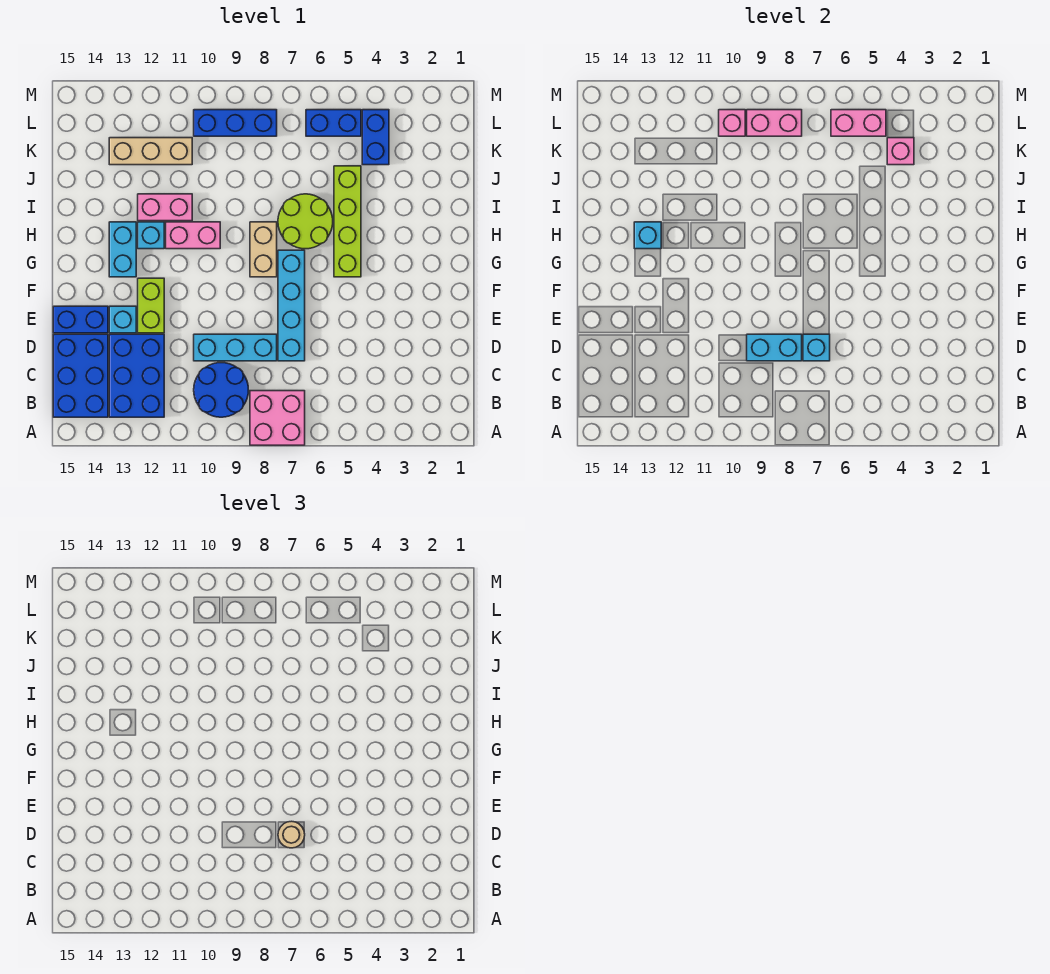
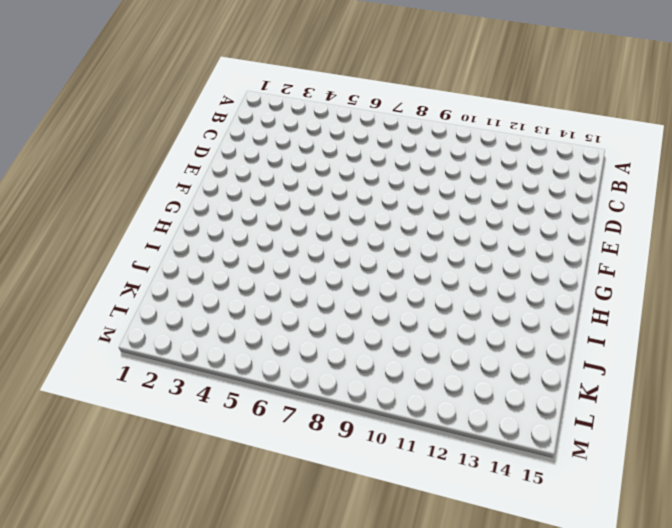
none -> pink brick A7:B8 level 1
none -> blue round brick B9:C10 level 1
none -> blue brick B12:D13 level 1

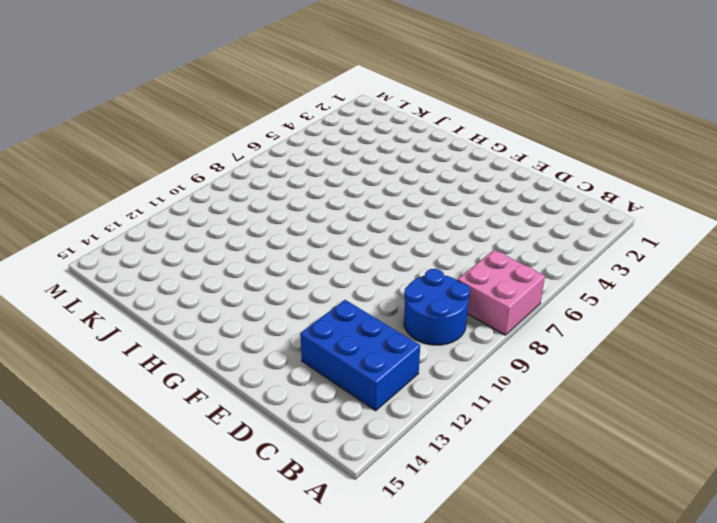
none -> blue brick B14:D15 level 1
none -> cyan brick D7:G7 level 1
none -> cyan brick D8:D10 level 1

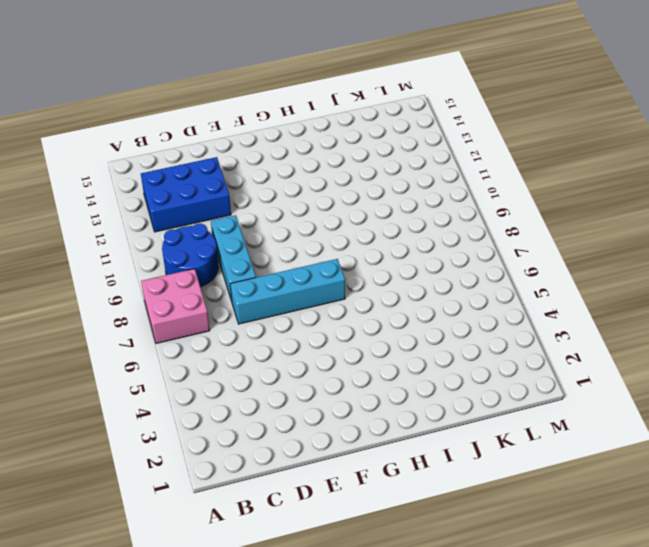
none -> blue brick B14:D15 level 1
none -> lime brick E12:F12 level 1
none -> cyan brick E13 level 1

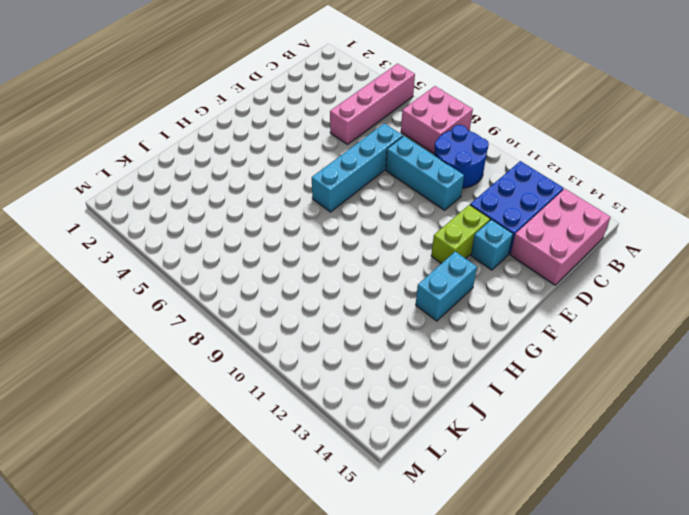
pink brick A5:D5 level 1 -> none
pink brick B14:D15 level 1 -> blue brick B14:D15 level 1
none -> blue brick E14:E15 level 1
none -> lime brick G5:J5 level 1
none -> tan brick G8:H8 level 1

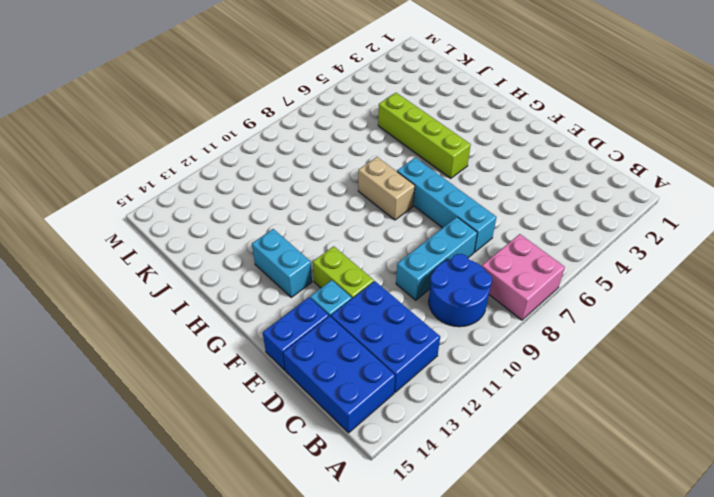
none -> lime round brick H6:I7 level 1
none -> pink brick H10:H11 level 1
none -> cyan brick H12 level 1

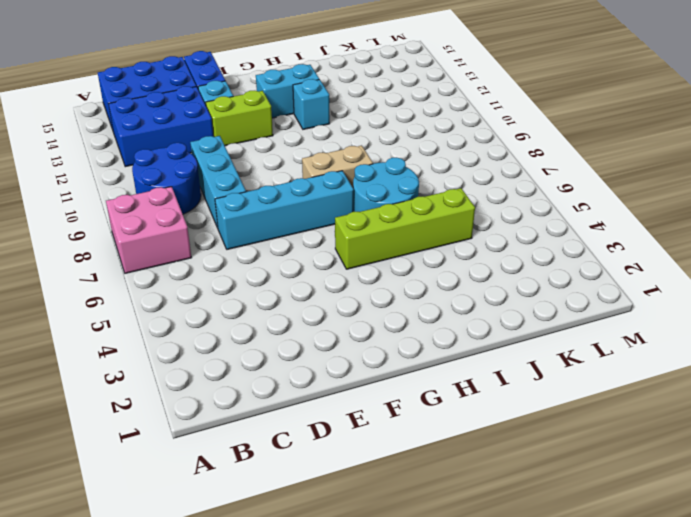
cyan round brick H6:I7 level 1 -> lime round brick H6:I7 level 1
none -> pink brick H10:H11 level 1
none -> pink brick I11:I12 level 1
none -> blue brick K4:L4 level 1

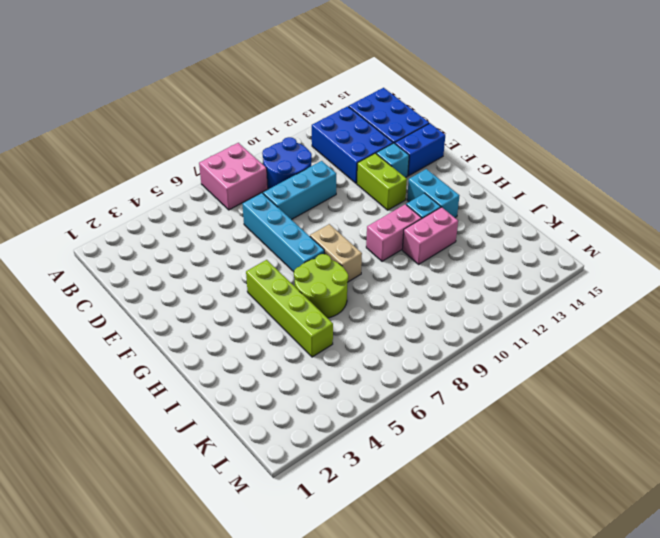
none -> blue brick K4:L4 level 1
none -> tan brick K11:K13 level 1
none -> blue brick L5:L6 level 1

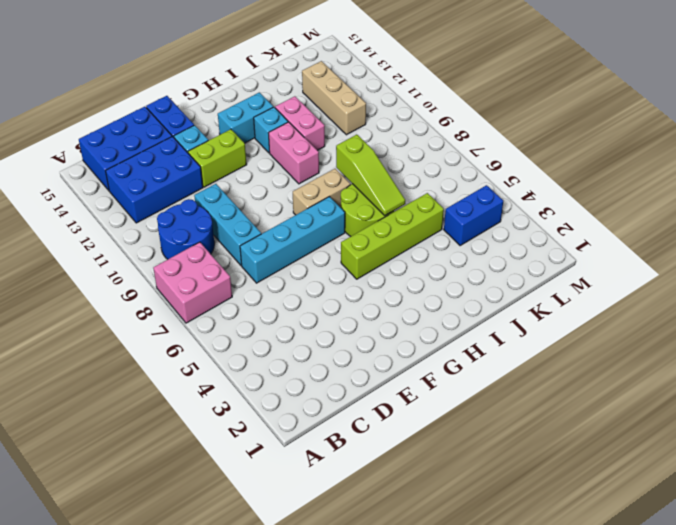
lime slope I6:I8 level 2 top 8 -> none
none -> blue brick L5:L6 level 1
none -> blue brick L8:L10 level 1
none -> cyan brick D7 level 2

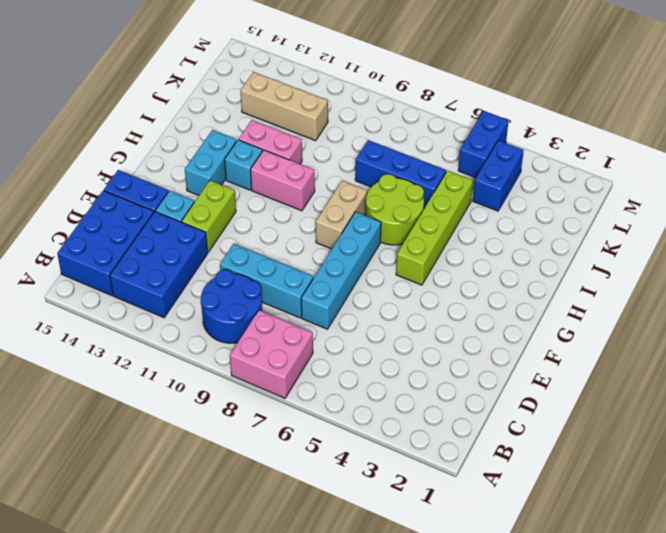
blue brick J6:J8 level 1 -> blue brick L8:L10 level 1
blue brick L5:M5 level 1 -> blue brick L5:L6 level 1
none -> cyan brick D7 level 2
none -> cyan brick D8:D9 level 2
none -> cyan brick H13 level 2

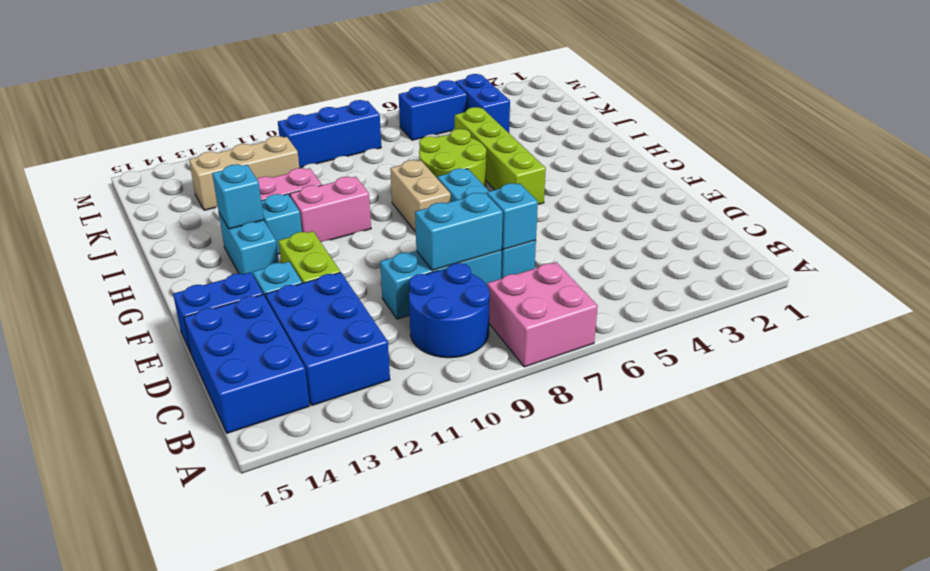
none -> pink brick K4 level 2
none -> pink brick L5:L6 level 2
none -> pink brick L8:L9 level 2

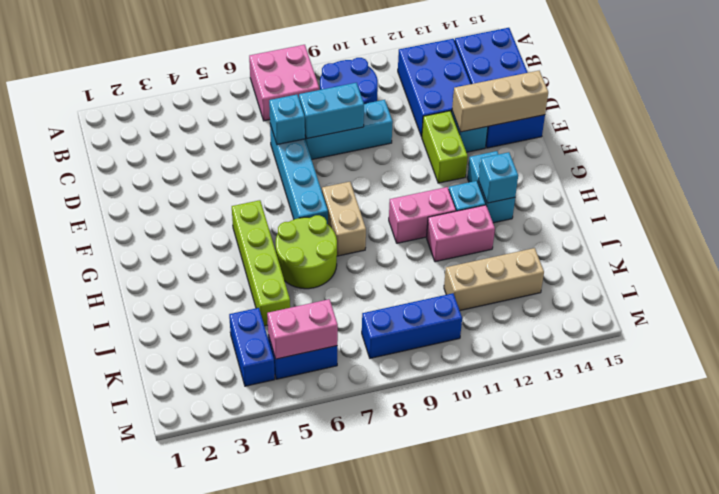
tan brick E13:E15 level 2 -> none
none -> pink brick K4 level 2
none -> pink brick L8:L9 level 2
none -> pink brick L10 level 2

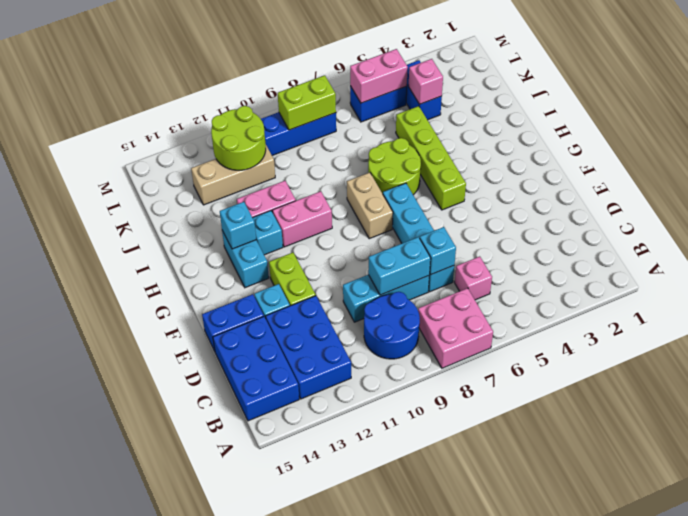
pink brick C6 level 1 -> pink brick L10 level 2
lime round brick K11:L12 level 2 -> none
lime brick L8:L9 level 2 -> pink brick L8:L9 level 2
none -> tan round brick D7 level 3

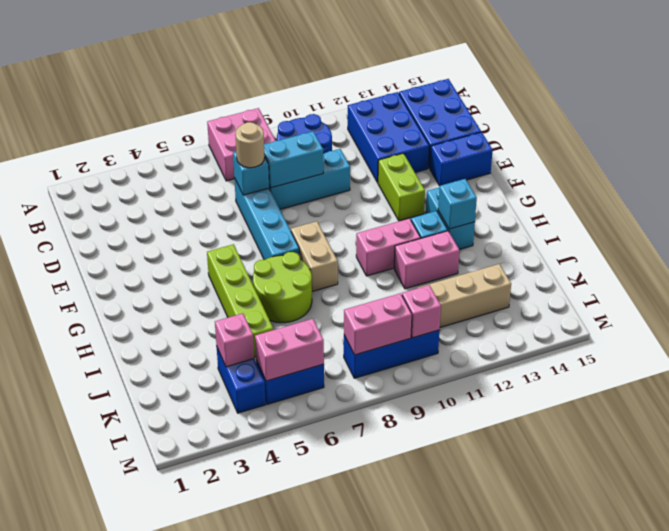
none -> cyan brick E13 level 1

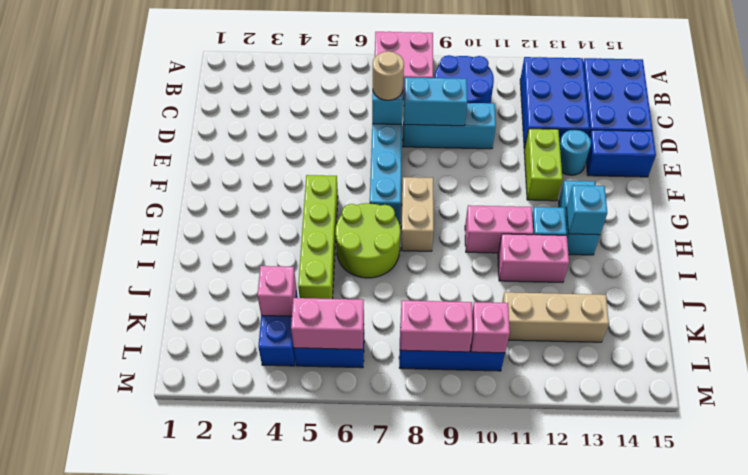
cyan round brick E13 level 1 -> cyan brick E13 level 1

